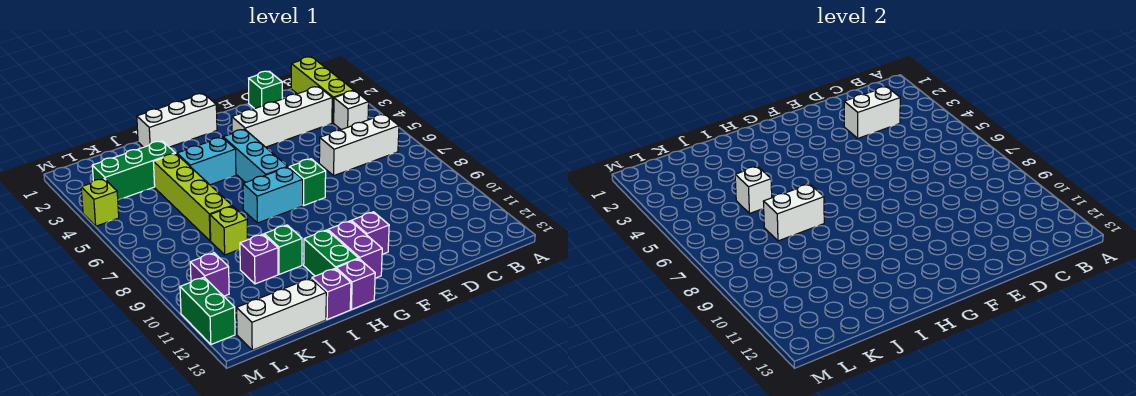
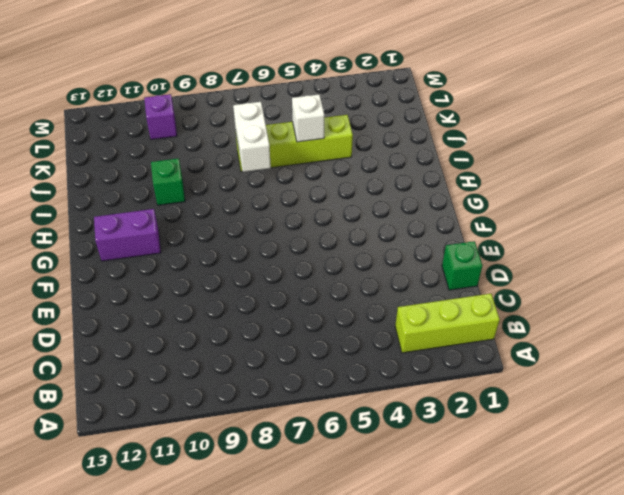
none -> white brick B4 level 1
none -> white brick B6:D6 level 1
none -> white brick C3:F3 level 1

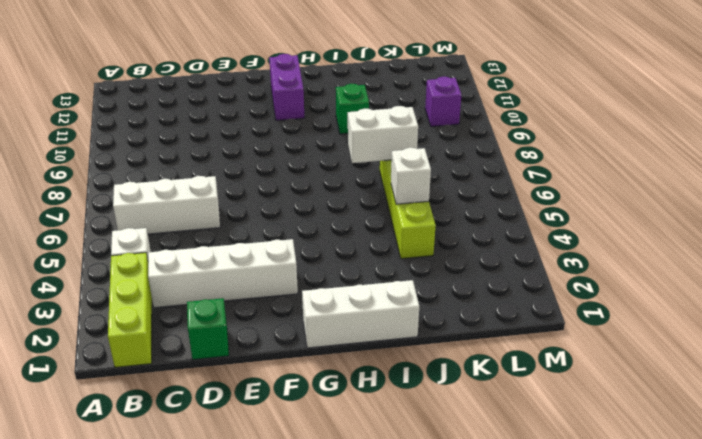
none -> green brick F7 level 1
none -> purple brick F11 level 1
none -> cyan brick G4:G6 level 1

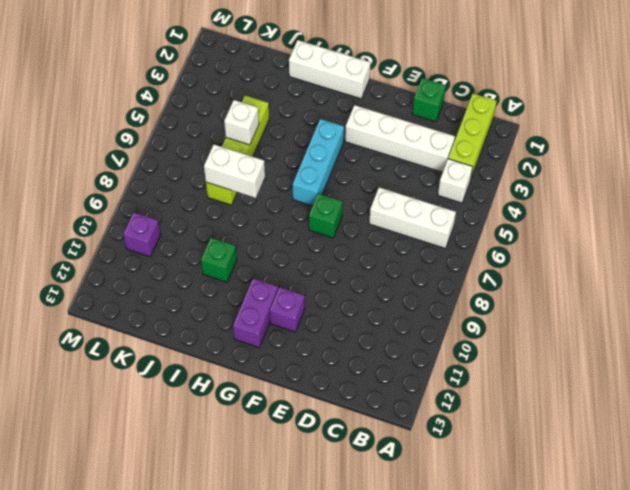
none -> cyan brick G7:H7 level 1
none -> cyan brick H4:I4 level 1
none -> green brick H11:H12 level 1

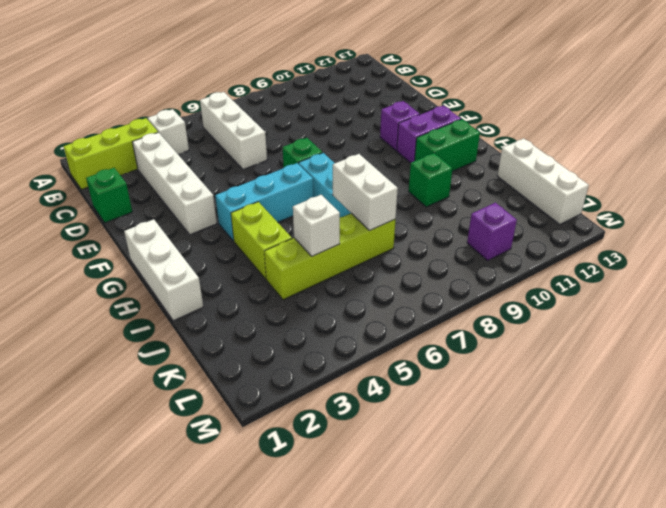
lime brick H4:I4 level 1 -> cyan brick H4:I4 level 1
none -> purple brick H13 level 1
none -> purple brick I13 level 1
none -> green brick J3:L3 level 1

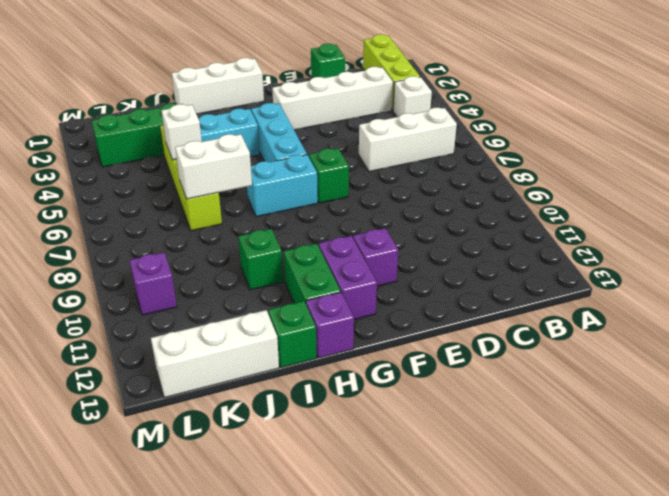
green brick I13 level 1 -> purple brick I13 level 1
none -> lime brick J8 level 1
none -> purple brick J10 level 1
none -> lime brick M4 level 1

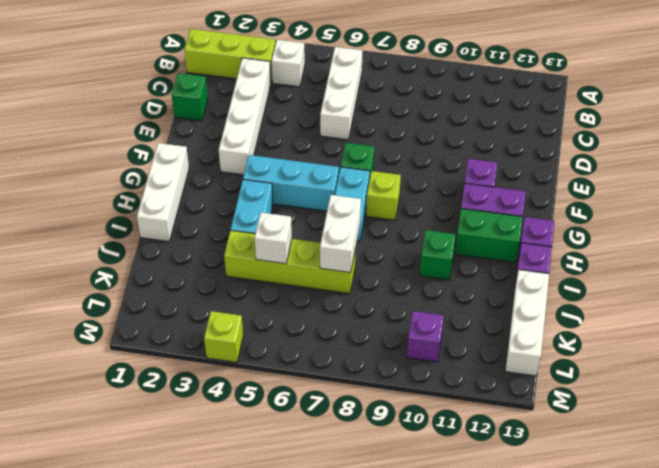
lime brick G8 level 1 -> lime brick J8 level 1
none -> green brick J3:L3 level 1
none -> purple brick J10 level 1
none -> green brick M11:M12 level 1

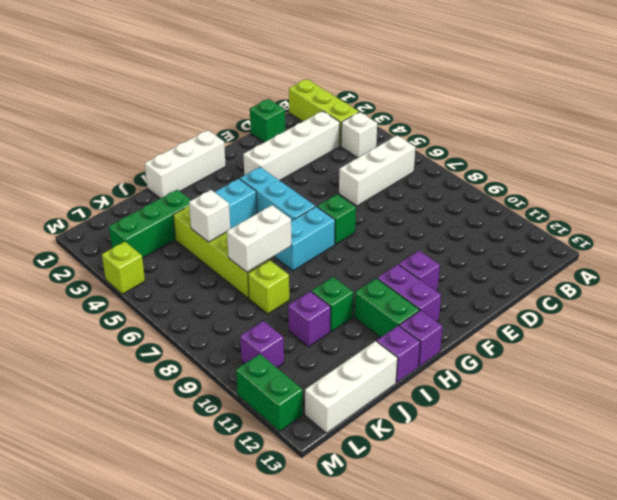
none -> white brick C3:D3 level 2

